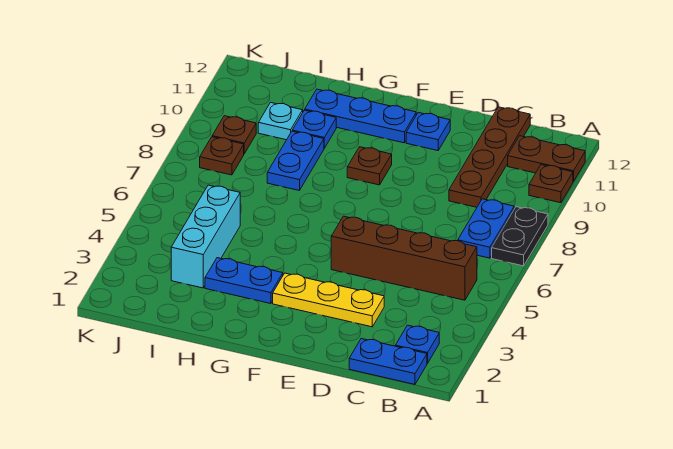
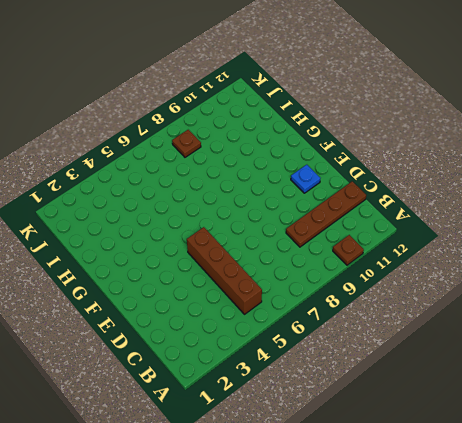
none -> black plate A7:A8 level 1
none -> brown plate A11:B11 level 1
none -> blue plate B1:C1 level 1

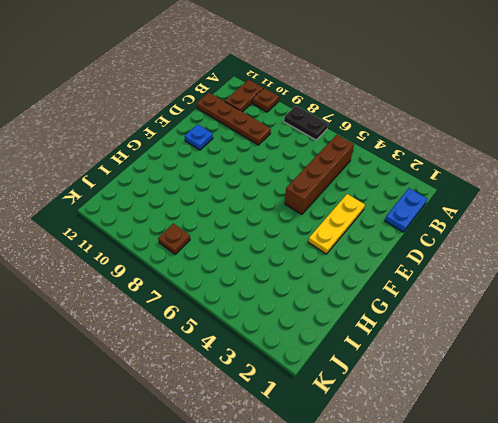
none -> blue plate B2 level 1
none -> blue plate B7:B8 level 1
none -> brown plate F9 level 1

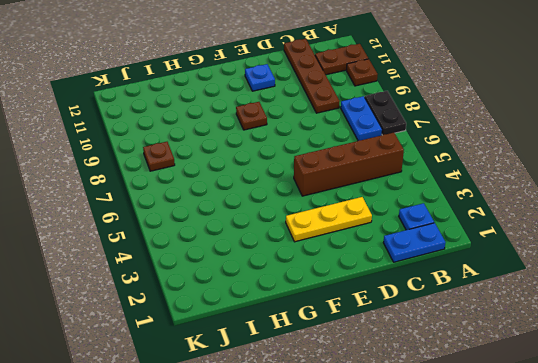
none -> blue plate F11:H11 level 1
none -> blue plate G3:H3 level 1
none -> blue plate H8:H9 level 1

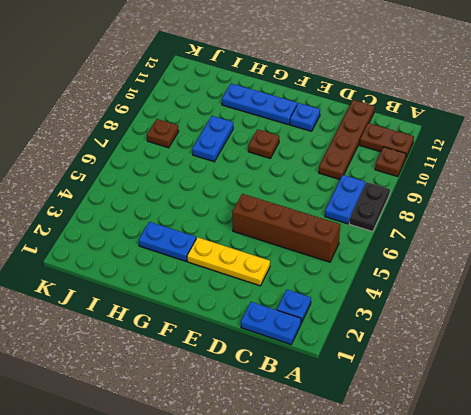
none -> blue plate H10 level 1
none -> cyan brick I3:I5 level 1
none -> cyan plate I10 level 1

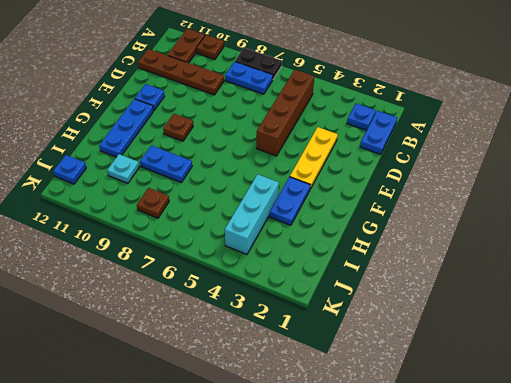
cyan brick H4:J4 level 1 -> cyan brick I3:I5 level 1
blue plate J12 level 1 -> blue plate H10 level 1
none -> brown plate J9 level 1

